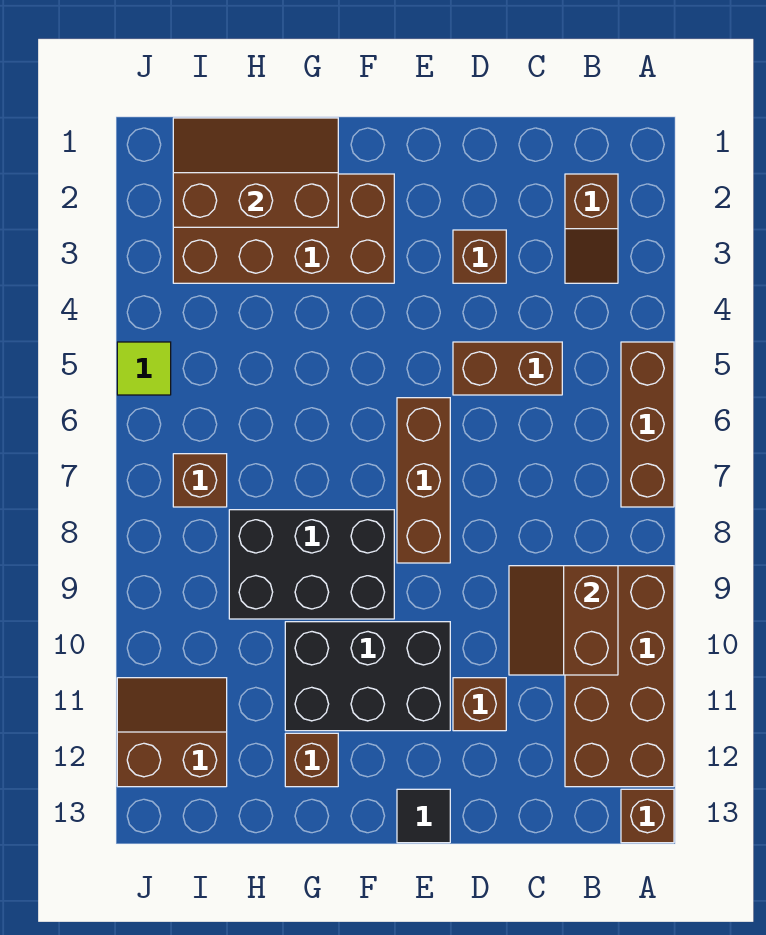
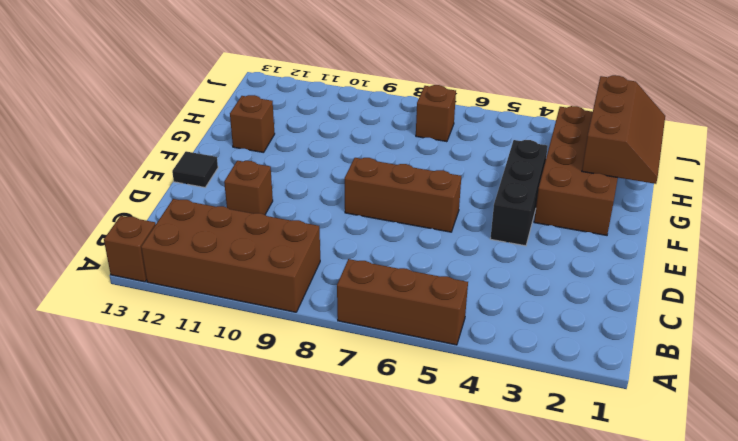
black brick E4:G4 level 1 -> none
none -> brown slope B2:B3 level 1 top 2
none -> brown brick C5:D5 level 1
none -> brown brick D3 level 1

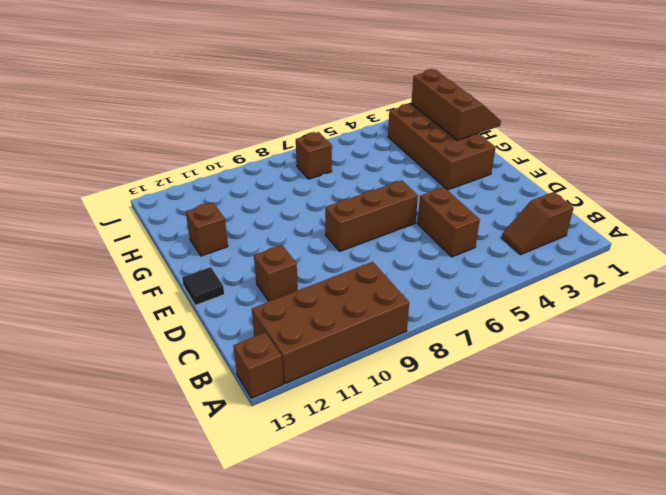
none -> brown brick A5:A7 level 1
none -> brown brick D3 level 1
none -> black brick E10:G11 level 1

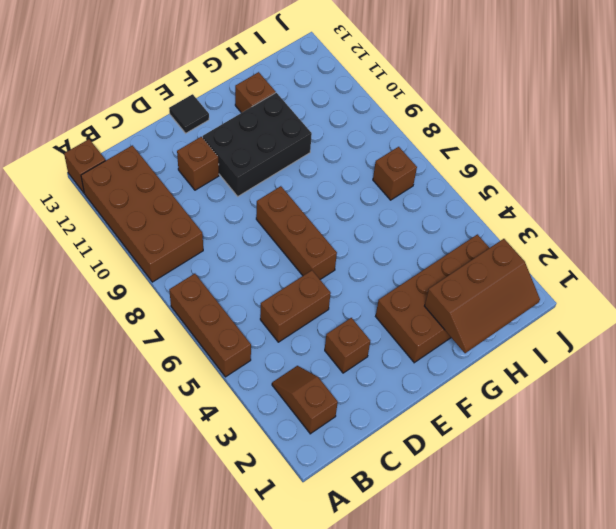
none -> black brick F8:H9 level 1
none -> brown slope I11:J12 level 1 top 12
none -> lime tile J5 level 1

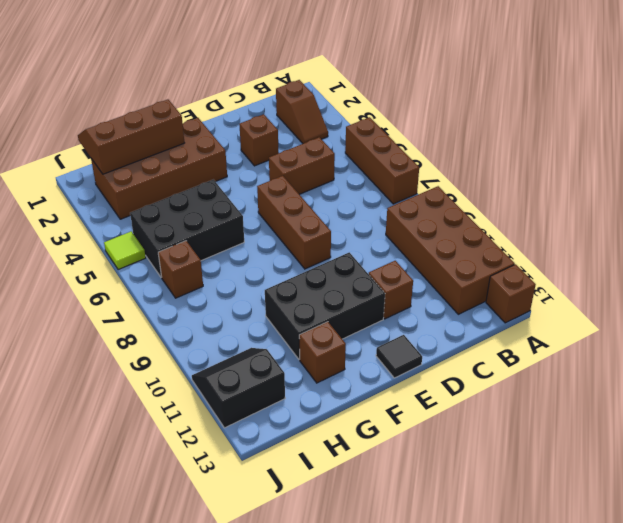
black brick G5:I6 level 1 -> black brick F8:H9 level 1
black slope I11:J12 level 1 top 12 -> brown slope I11:J12 level 1 top 12
none -> brown slope B9:C10 level 2 top B

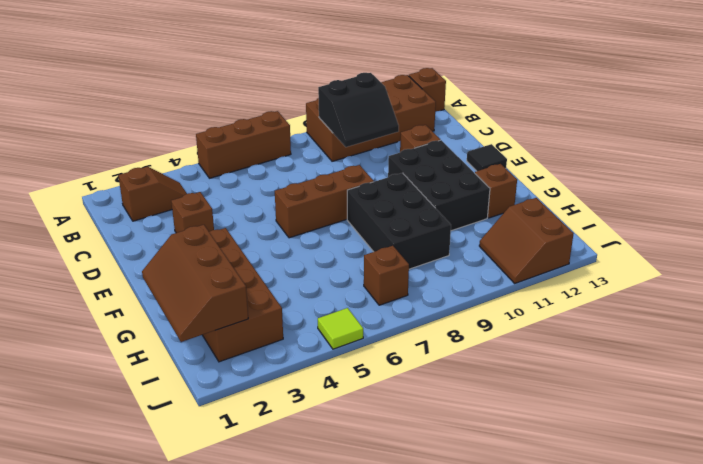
black slope B9:C10 level 2 top B -> brown slope B9:C10 level 2 top B
none -> brown brick C5:D5 level 1

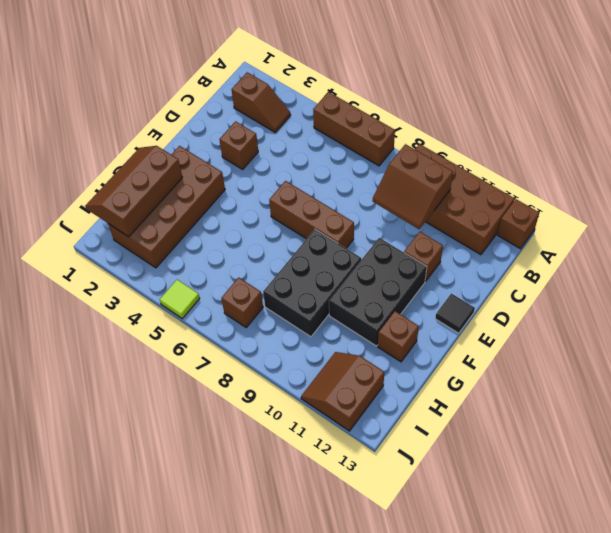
none -> brown brick C5:D5 level 1

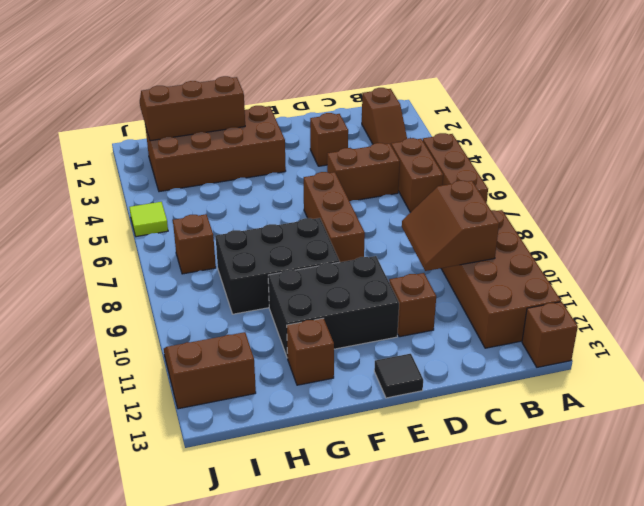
brown brick B5:B6 level 1 -> none

